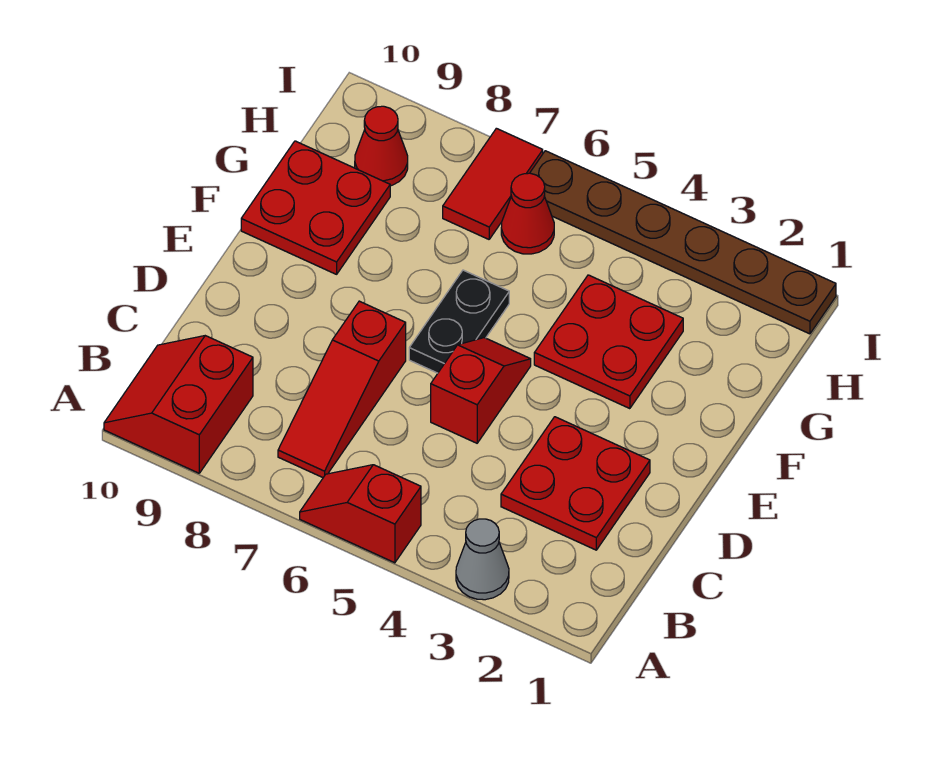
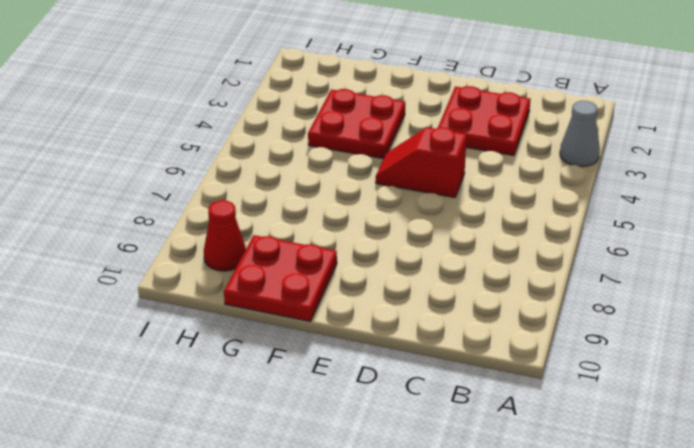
none -> red slope A5:A6 level 1 top 5
none -> red slope A9:B10 level 1 top 9
none -> red slope B7:D7 level 1 top D

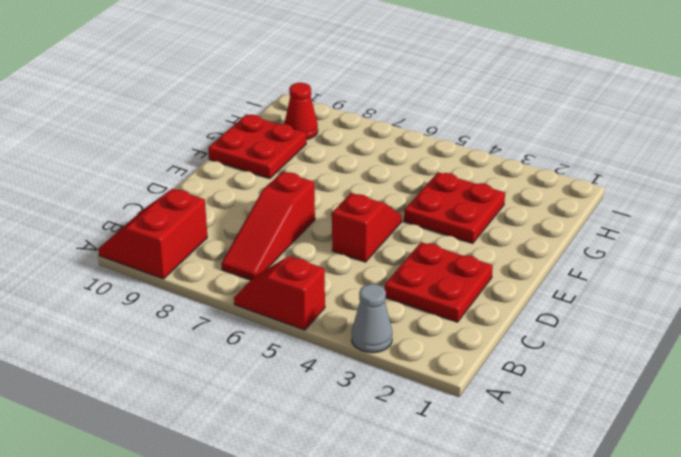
none -> black plate E6:F6 level 1
none -> red cone H6 level 1
none -> red tile H7:I7 level 1

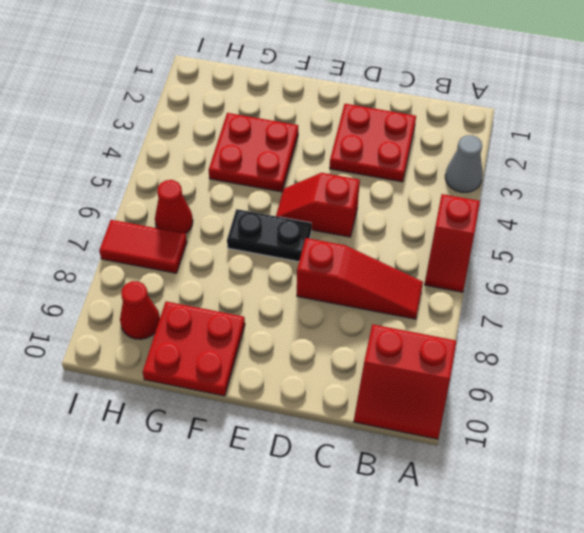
none -> brown plate I1:I6 level 1

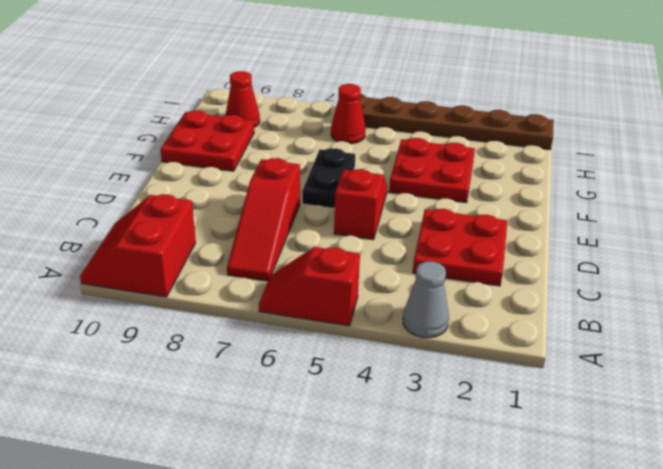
none -> red tile H7:I7 level 1

